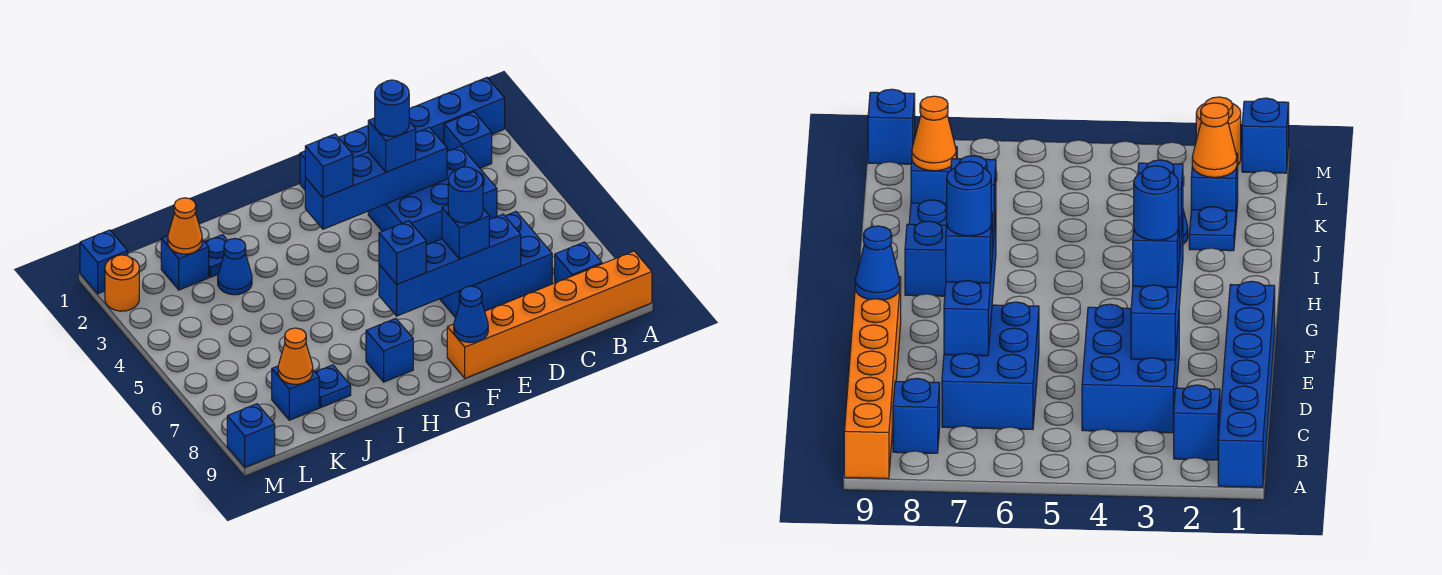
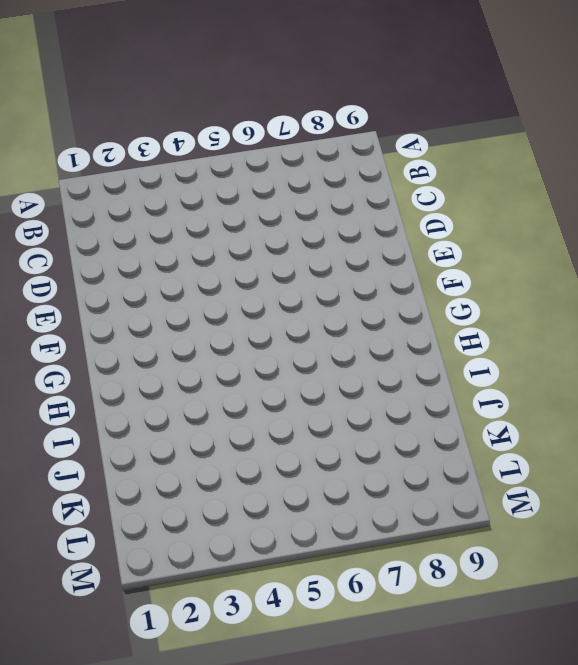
none -> blue brick A1:F1 level 1
none -> orange brick A9:F9 level 1
none -> blue brick B2 level 1

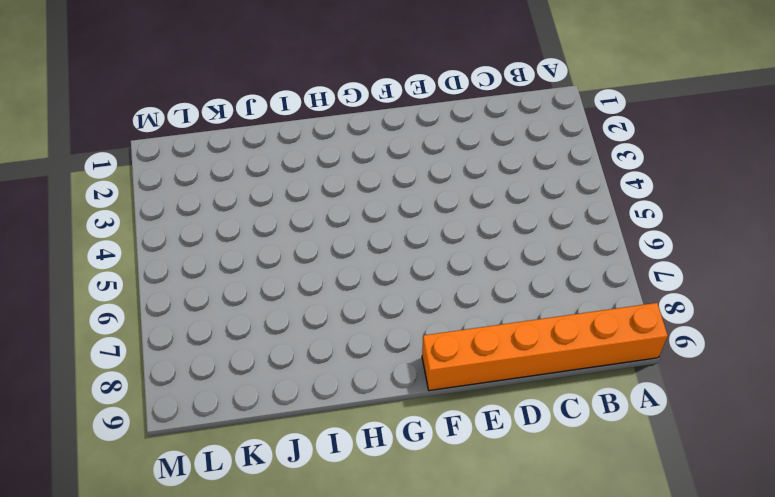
none -> blue brick A1:F1 level 1
none -> blue brick B2 level 1
none -> blue brick B8 level 1

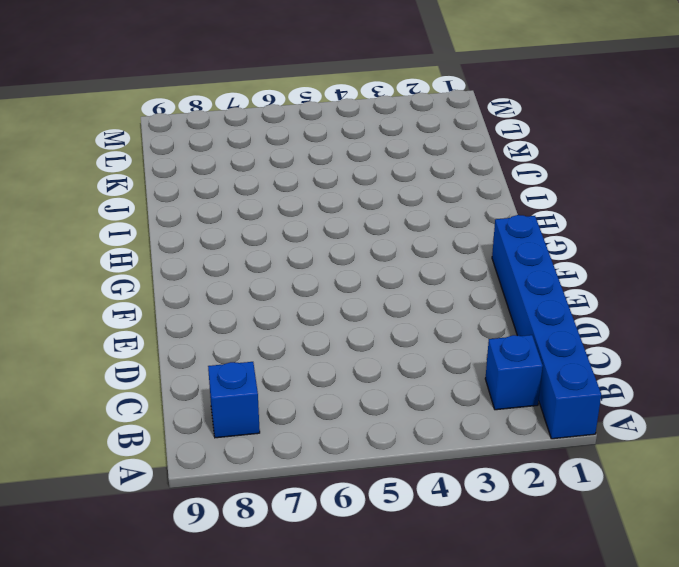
none -> orange brick A9:F9 level 1
none -> blue brick C3:E4 level 1
none -> blue brick C6:E7 level 1

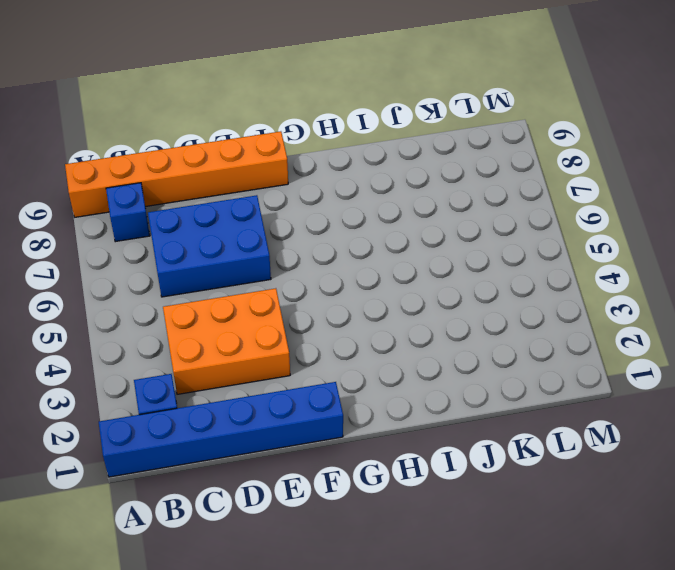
orange brick C3:E4 level 1 -> blue brick C3:E4 level 1
none -> blue brick H8 level 1
none -> blue plate J2 level 1
none -> blue cone J3 level 1

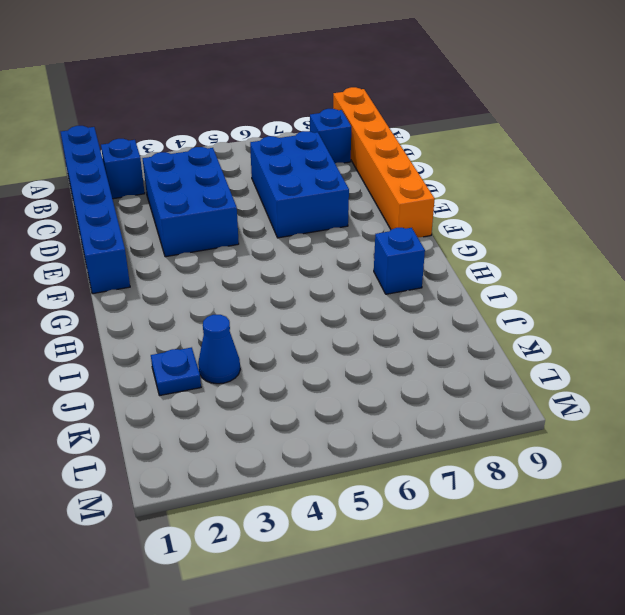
none -> blue plate J8 level 1
none -> blue brick K2 level 1
none -> blue brick K8 level 1

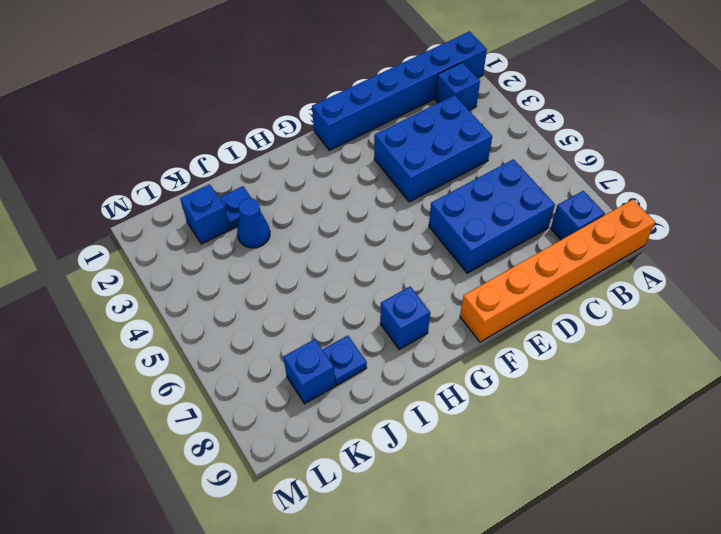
none -> blue brick M1 level 1
none -> orange round brick M2 level 1
none -> blue brick M9 level 1

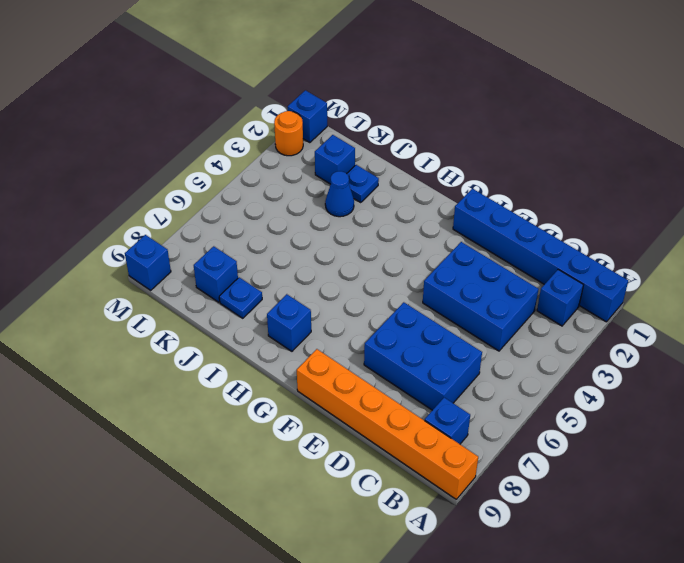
none -> blue brick D3:G3 level 2
none -> blue brick D7:G7 level 2
none -> blue cone F9 level 2

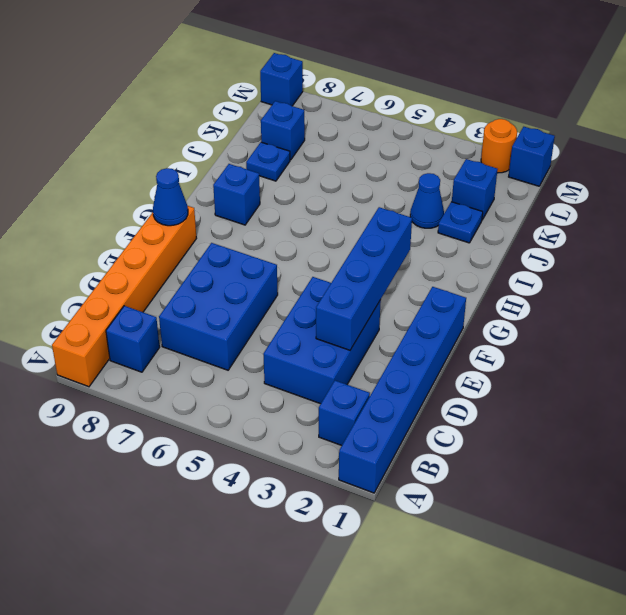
none -> blue brick D7:G7 level 2
none -> orange cone K2 level 2
none -> orange cone K8 level 2

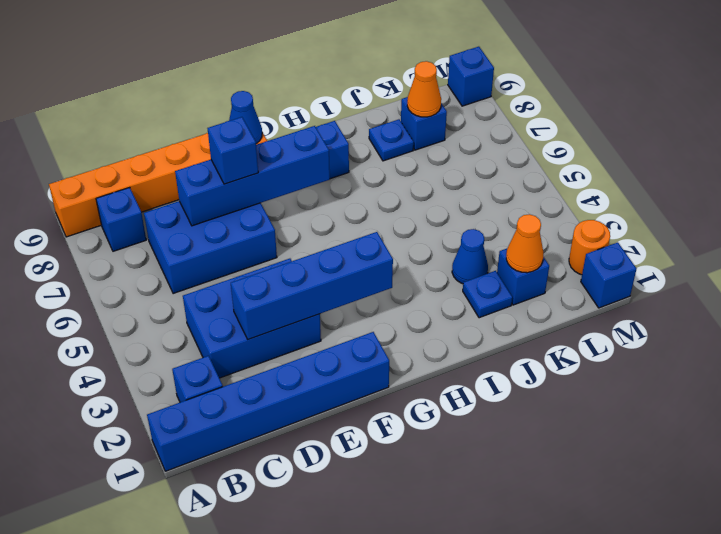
none -> blue brick E3 level 3
none -> blue brick G3 level 3
none -> blue brick G7 level 3

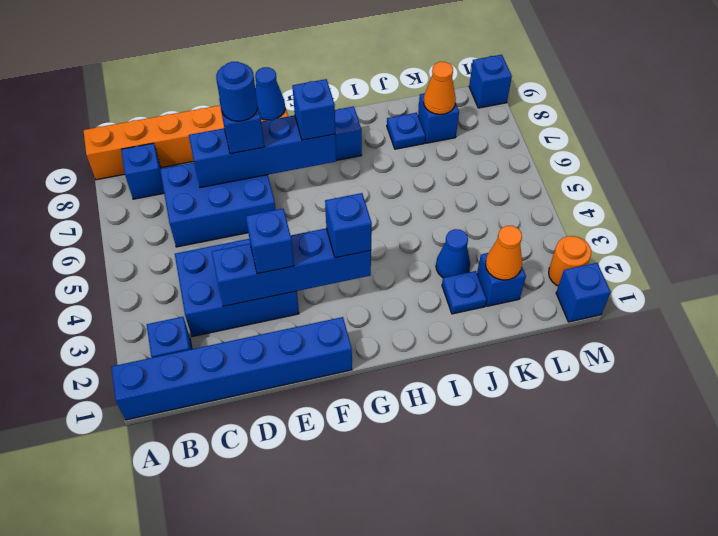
none -> blue round brick E3 level 4

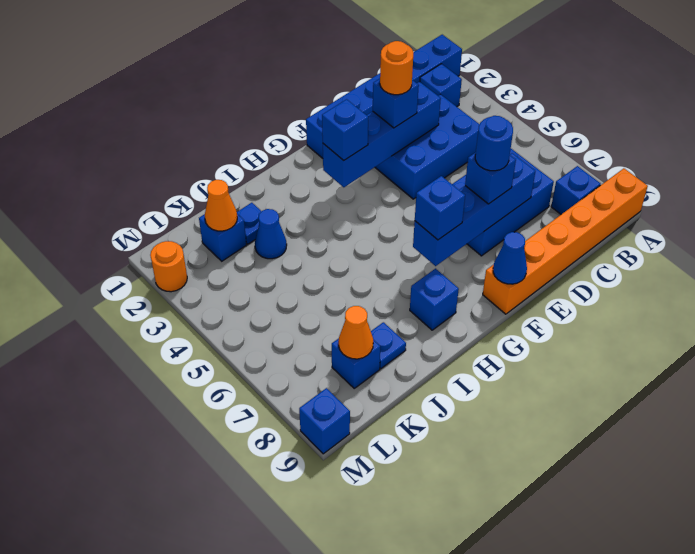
orange round brick E3 level 4 -> blue round brick E3 level 4
none -> blue brick M1 level 1

